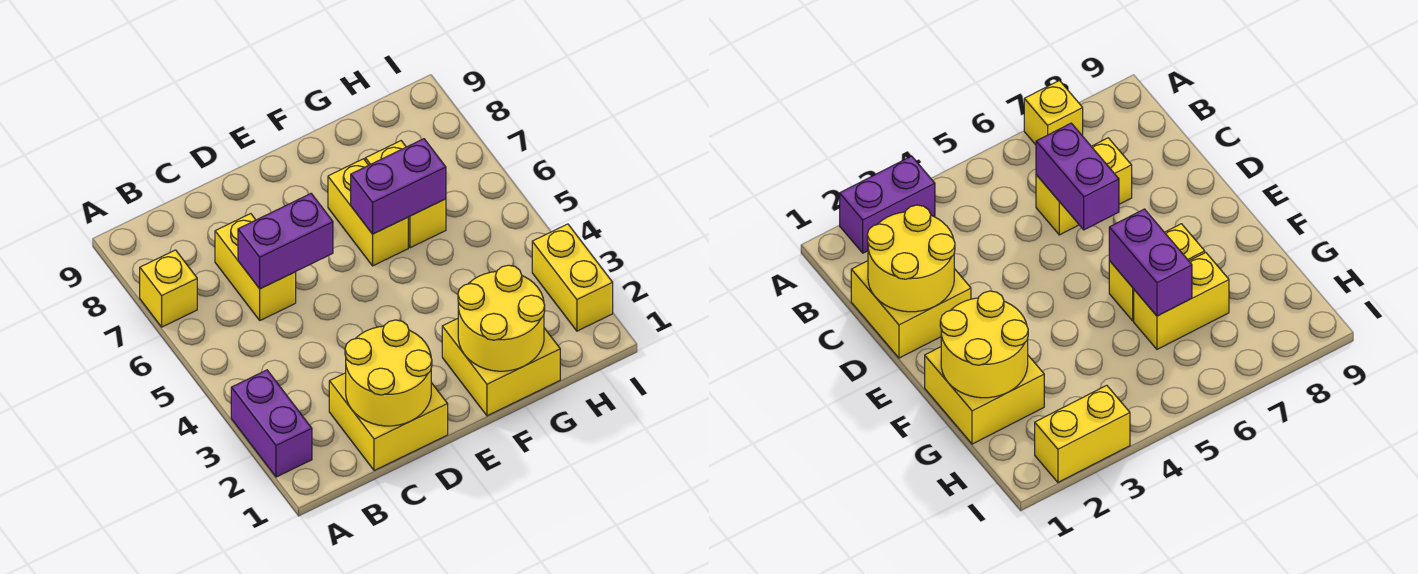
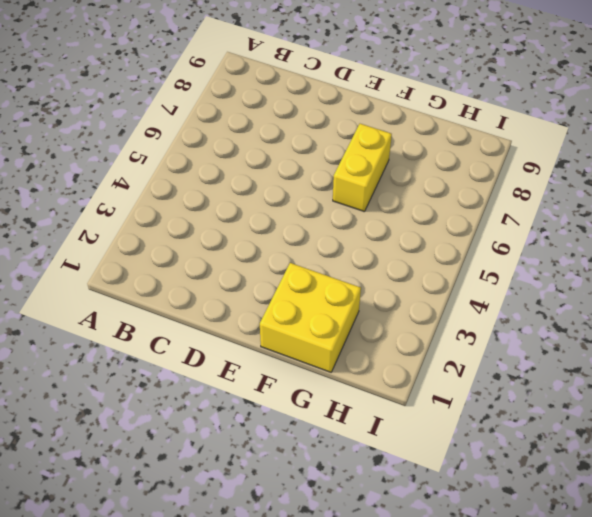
none -> purple brick A2:A3 level 1
none -> yellow brick A7 level 1
none -> yellow brick C1:D2 level 1

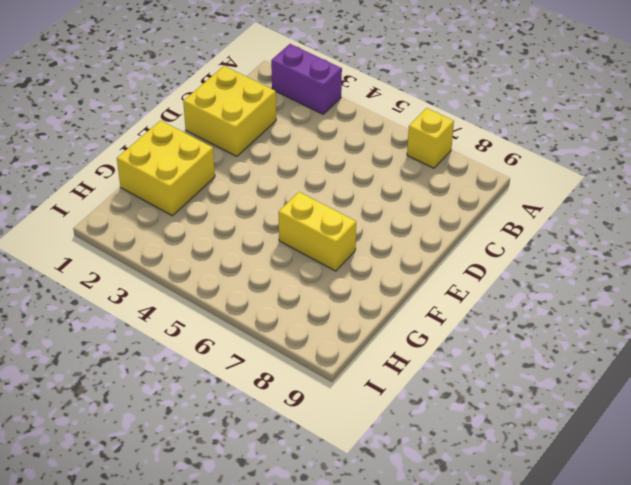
none -> yellow brick C6:C7 level 1
none -> yellow brick G6:G7 level 1
none -> yellow brick I2:I3 level 1

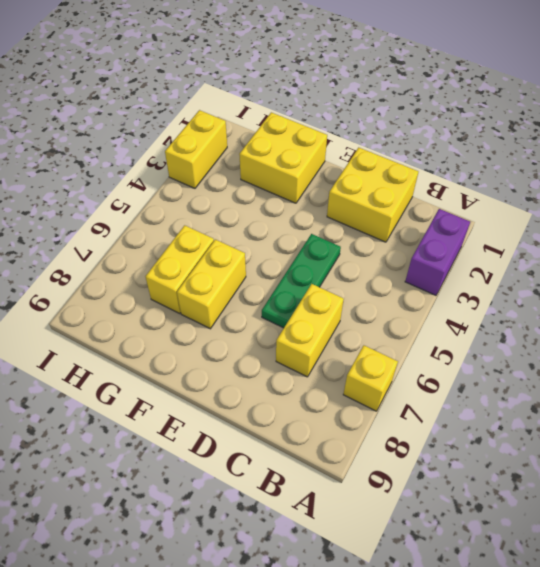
green plate D4:D6 level 1 -> none
none -> yellow round brick C1:D2 level 2
none -> purple brick C6:D6 level 2
none -> yellow round brick F1:G2 level 2

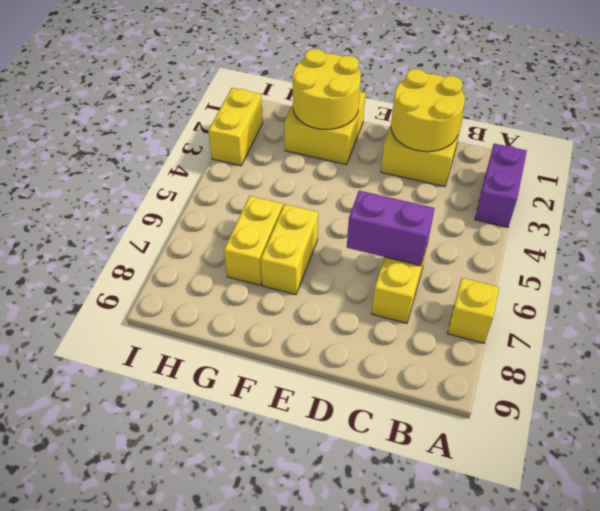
none -> purple brick F6:G6 level 2

